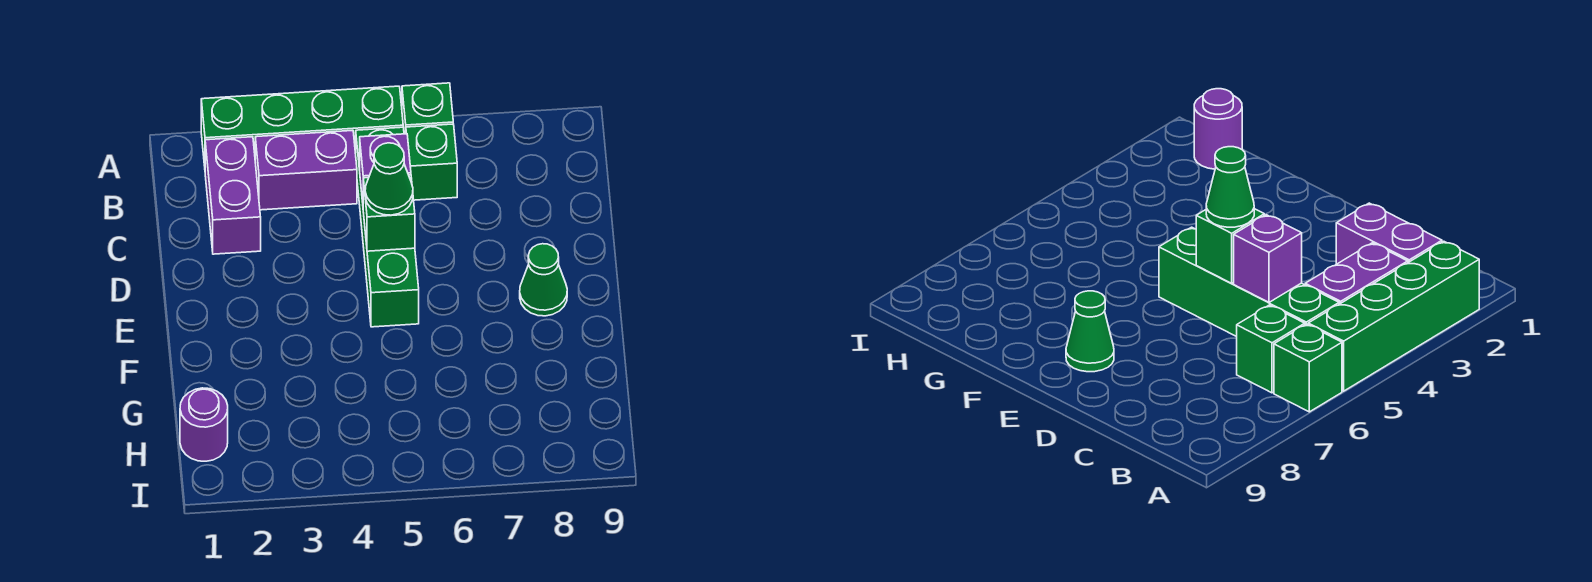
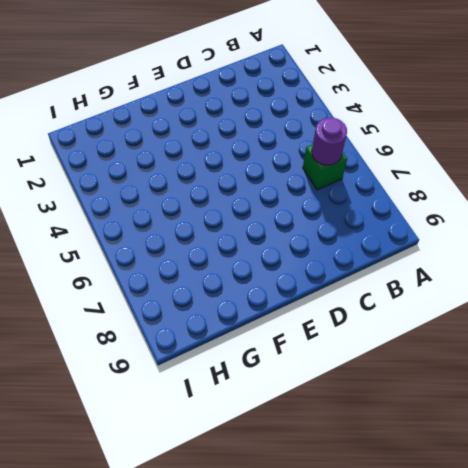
purple round brick B6 level 2 -> purple round brick H1 level 1
none -> green brick A2:A5 level 1
none -> green brick A6 level 1

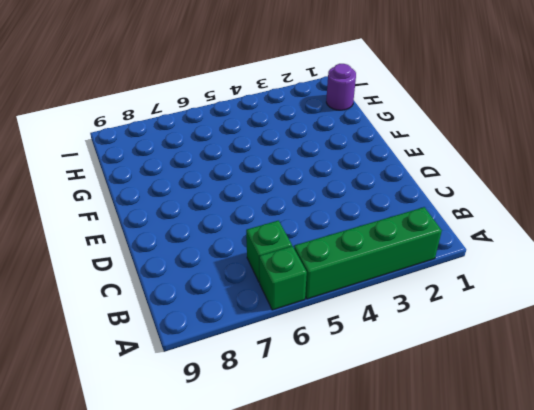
none -> purple brick B2:C2 level 1
none -> purple brick B3:B4 level 1

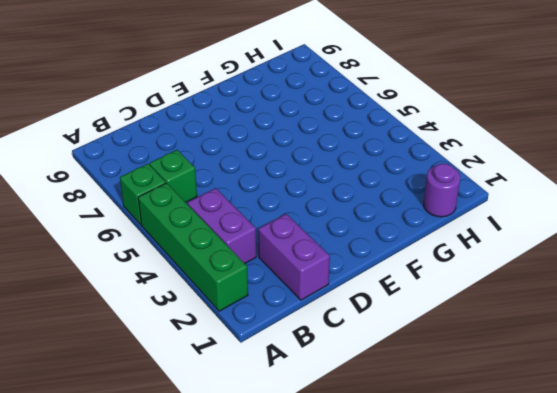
purple brick C1:C2 level 1 -> purple brick B2:C2 level 1
none -> green brick B5:E5 level 1
none -> green cone E8 level 1

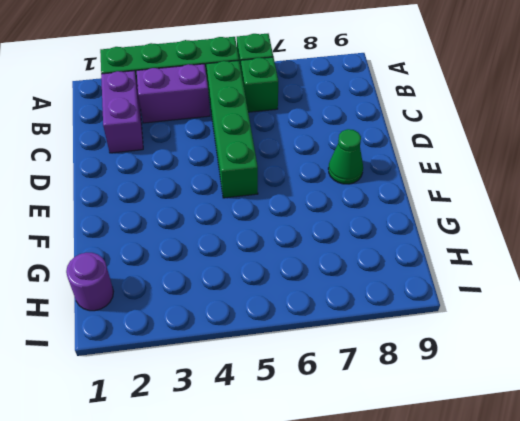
none -> purple brick C5 level 2
none -> green brick D5 level 2

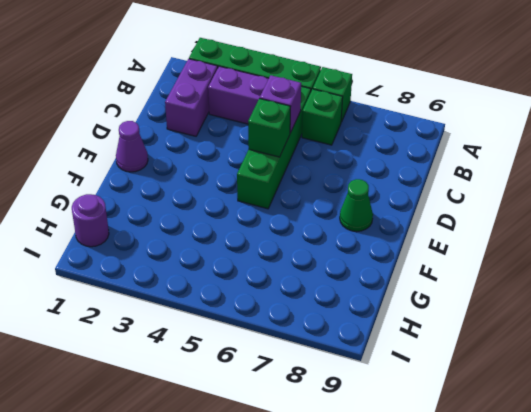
purple cone E1 level 1 -> none
none -> green cone D5 level 3

